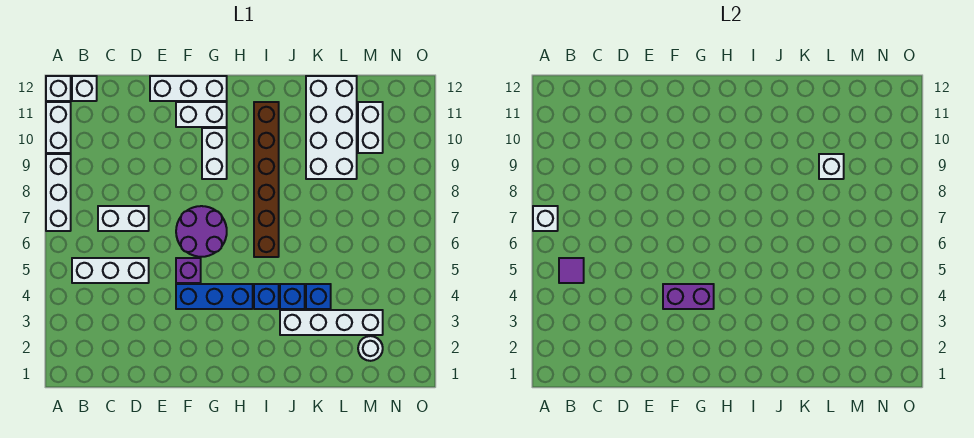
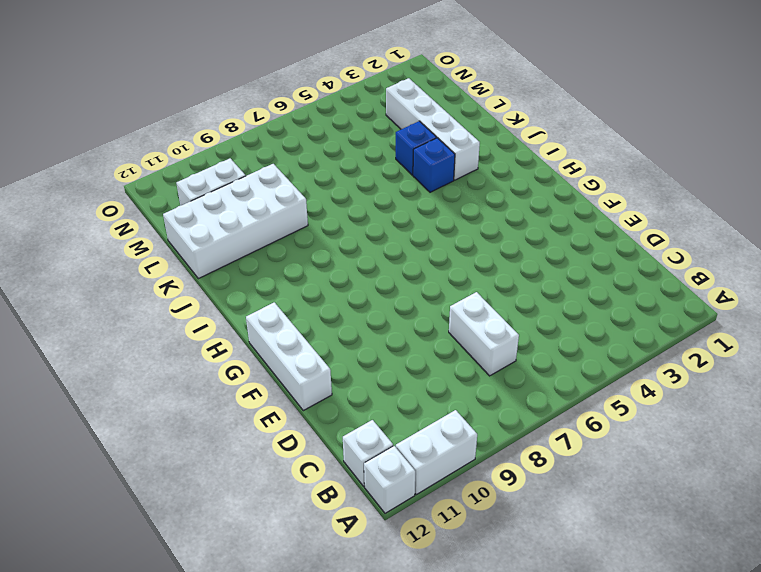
none -> white brick A7:A9 level 1
none -> white brick B5:D5 level 1
none -> blue brick F4:H4 level 1

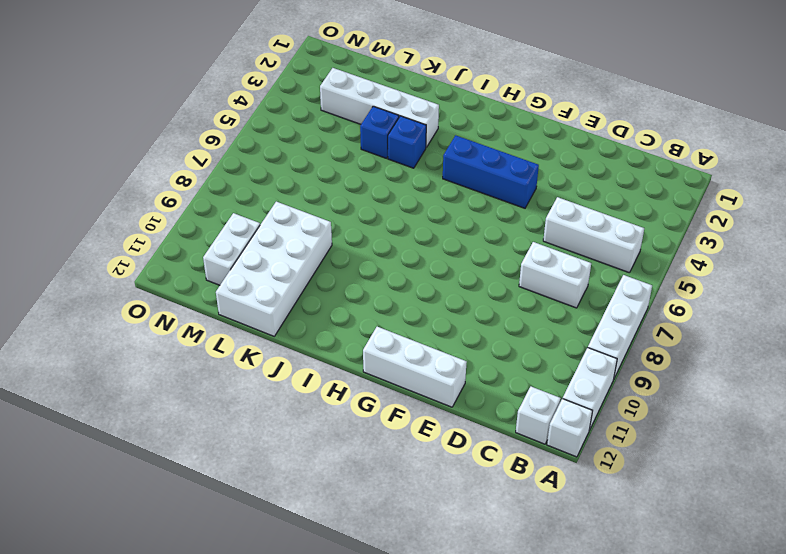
none -> purple brick F5 level 1
none -> purple round brick F6:G7 level 1
none -> white brick F11:G11 level 1

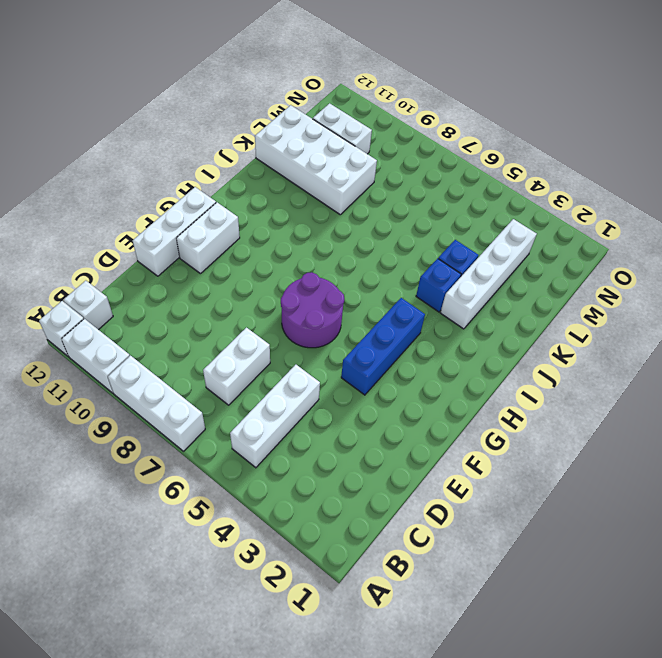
none -> purple brick F5 level 1
none -> white brick G9:G10 level 1
none -> blue brick I4 level 1

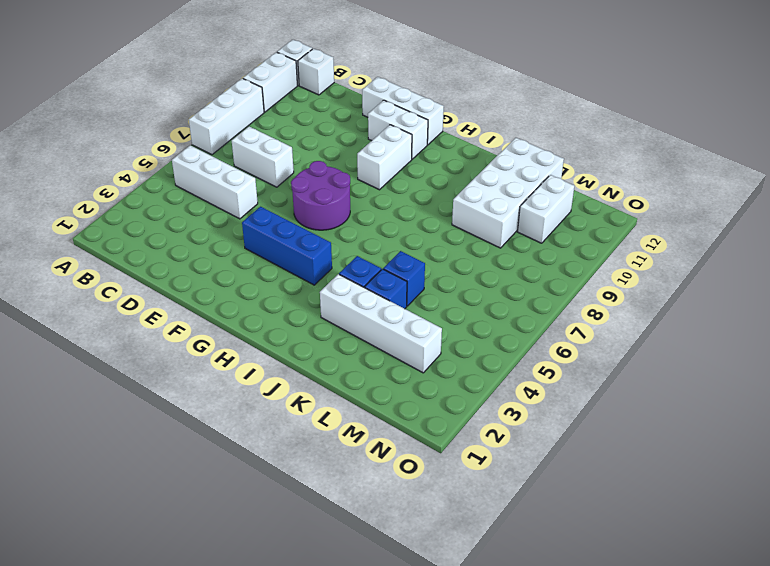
blue brick K5 level 1 -> blue brick I4 level 1
none -> purple brick F5 level 1
none -> brown brick I6:I11 level 1
none -> white round brick M2 level 1

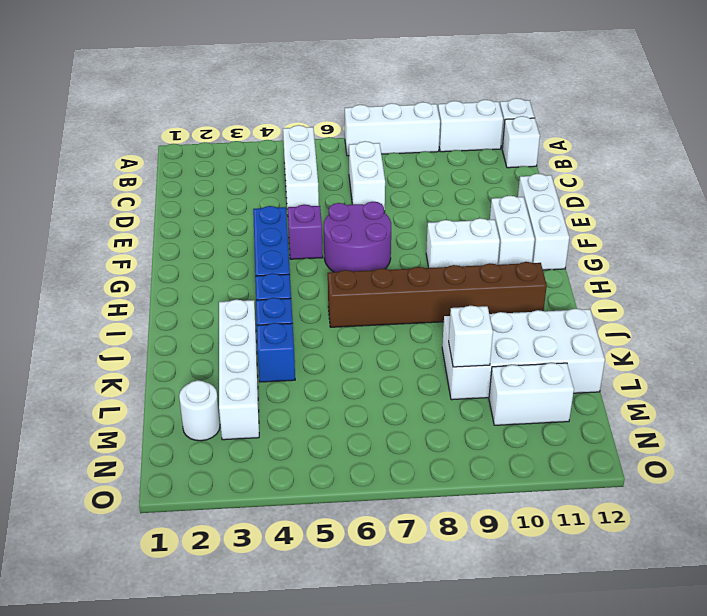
none -> white brick A7 level 2
none -> purple tile B5 level 2
none -> purple brick F4:G4 level 2

